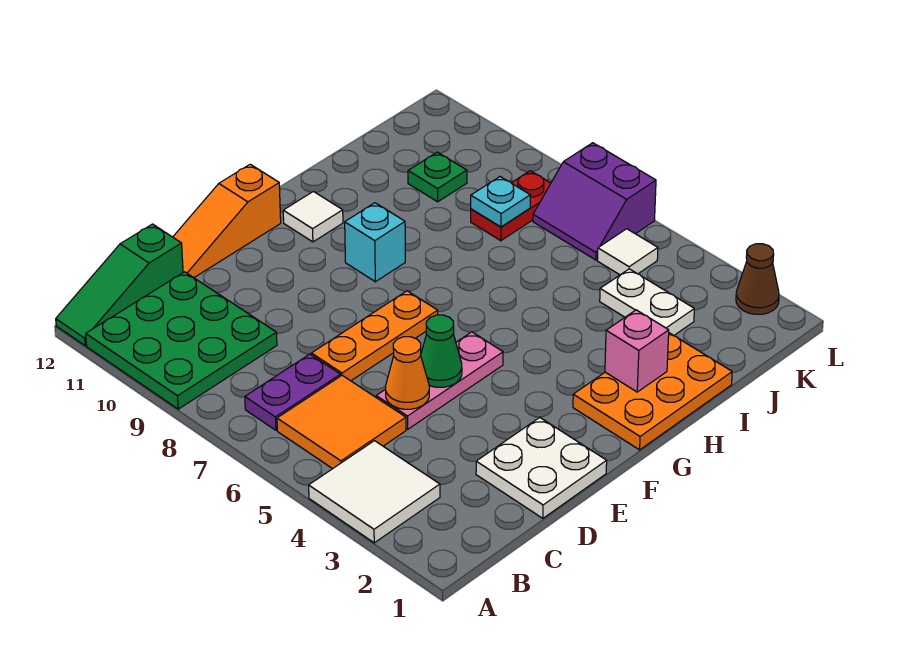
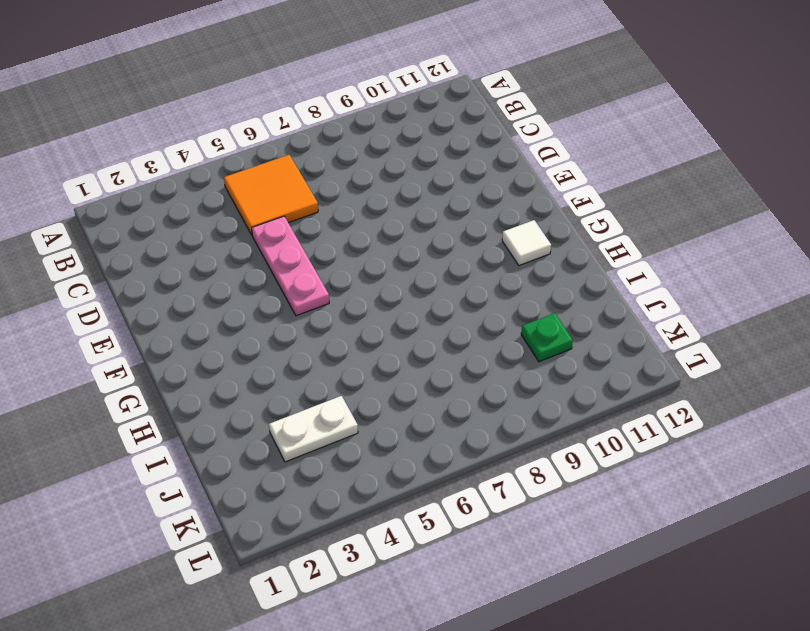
none -> white tile A3:B4 level 1
none -> green plate A9:C11 level 1
none -> green slope A12:C12 level 1 top C

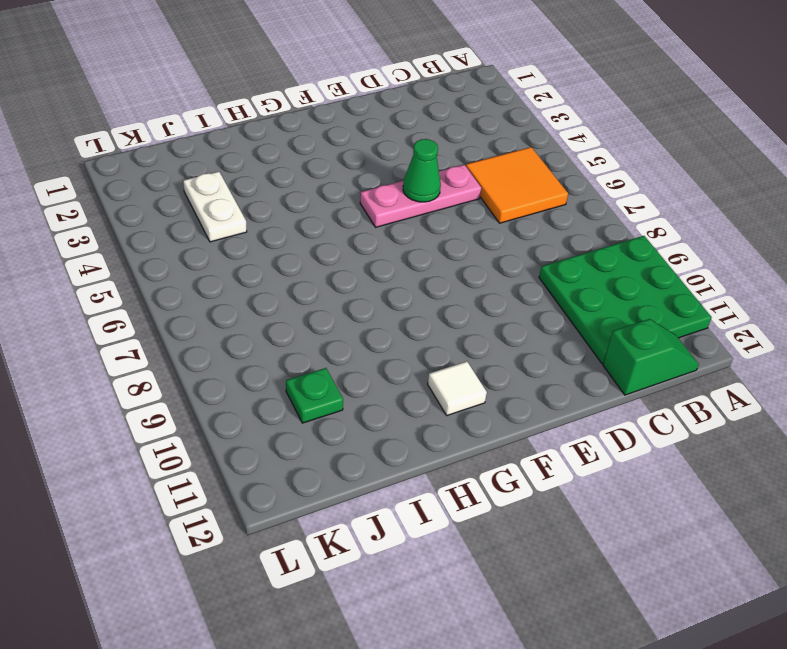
green slope B12:C12 level 1 top C -> green slope A12:C12 level 1 top C
none -> white tile A3:B4 level 1
none -> purple plate B7:C7 level 1
none -> white plate D1:E2 level 1

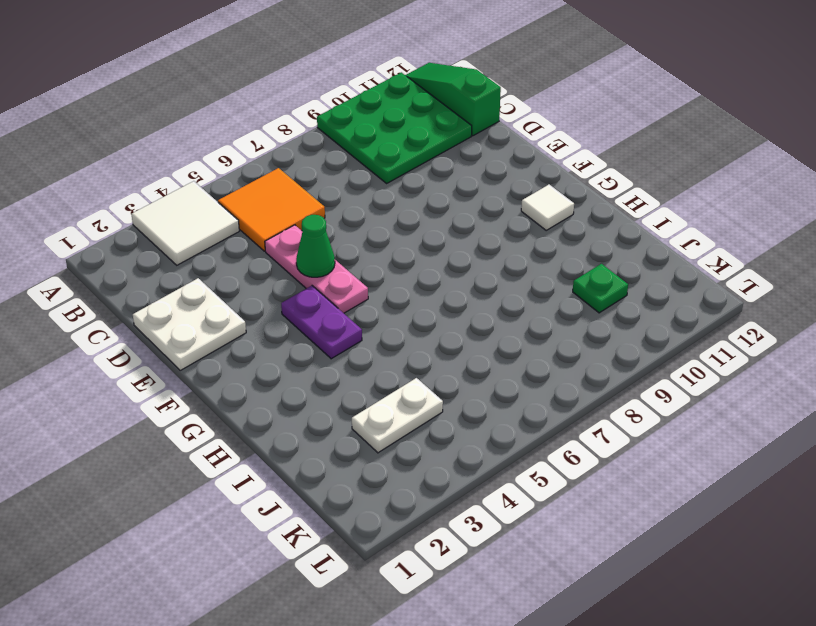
purple plate F4:G4 level 1 -> purple plate B7:C7 level 1
none -> orange plate D7:F7 level 1
none -> orange slope D12:F12 level 1 top F
none -> orange plate G1:I2 level 1

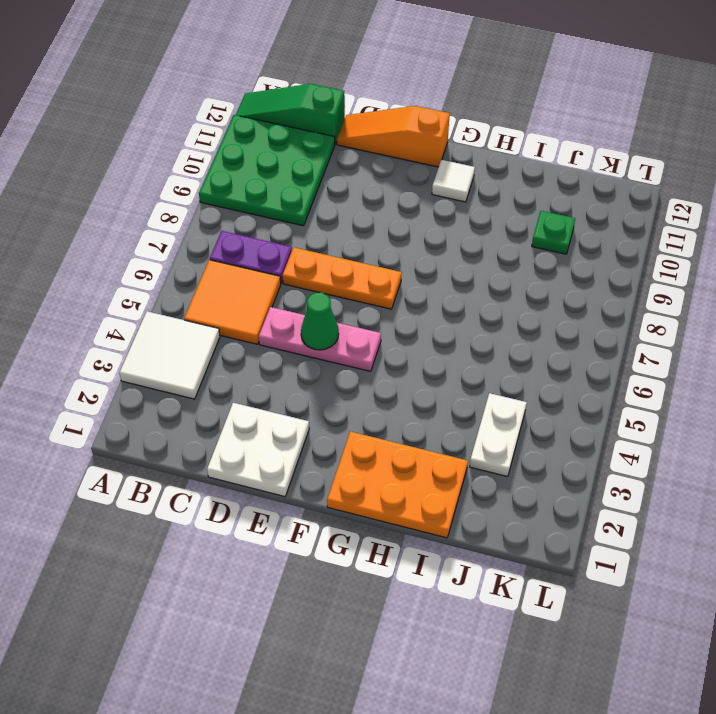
none -> cyan brick G9 level 1
none -> red plate J8:K8 level 1
none -> white tile K5 level 1

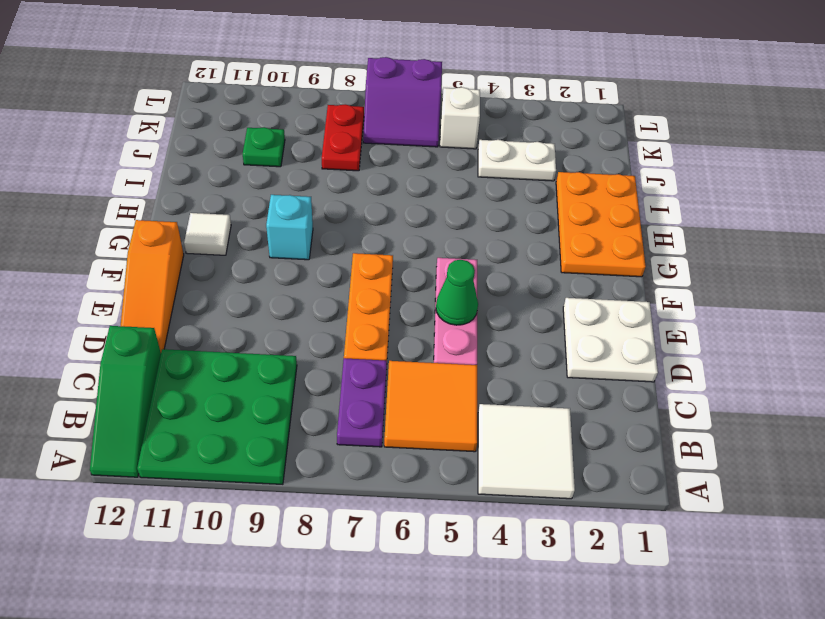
white brick K5 level 1 -> white tile K5 level 1
none -> brown cone L2 level 1
none -> orange cone D5 level 2
none -> pink brick H2 level 2

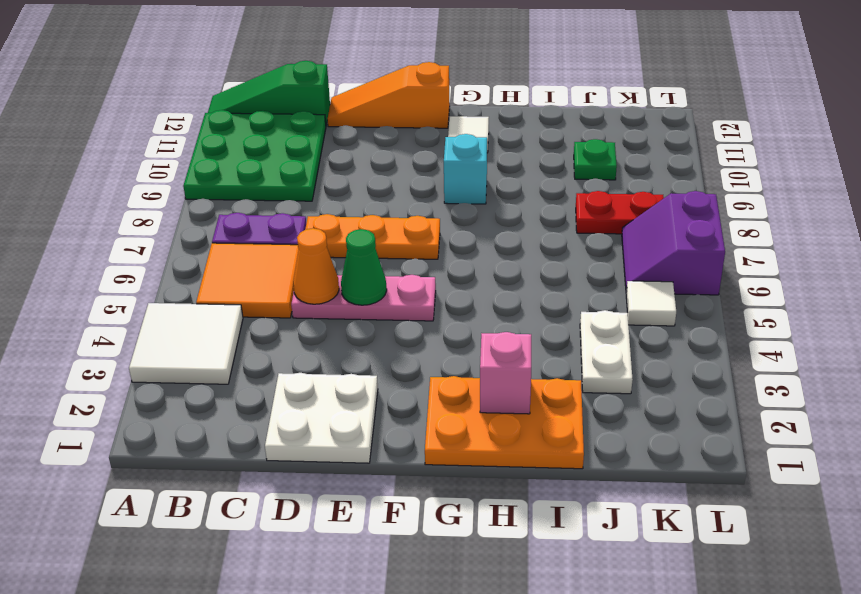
none -> brown cone L2 level 1
none -> cyan plate J8 level 2

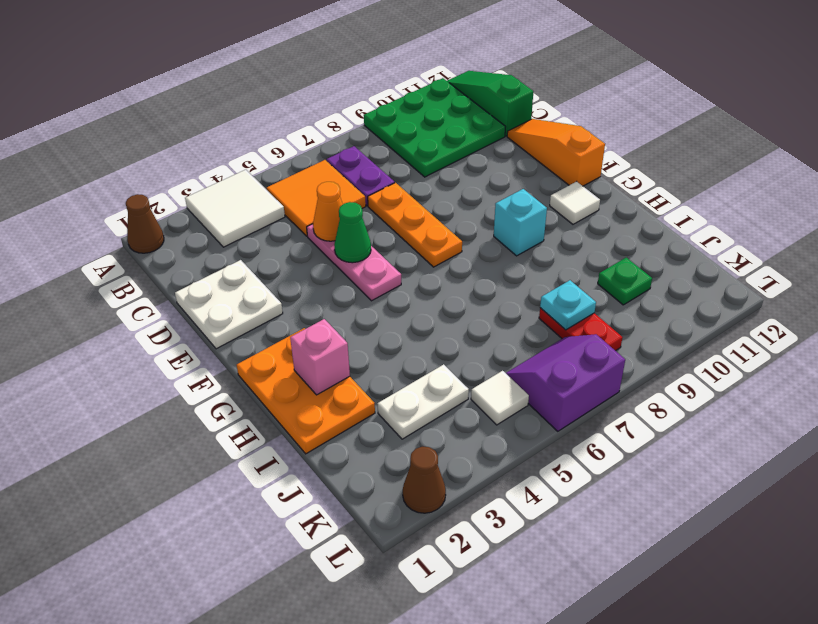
brown cone A1 level 1 -> none

